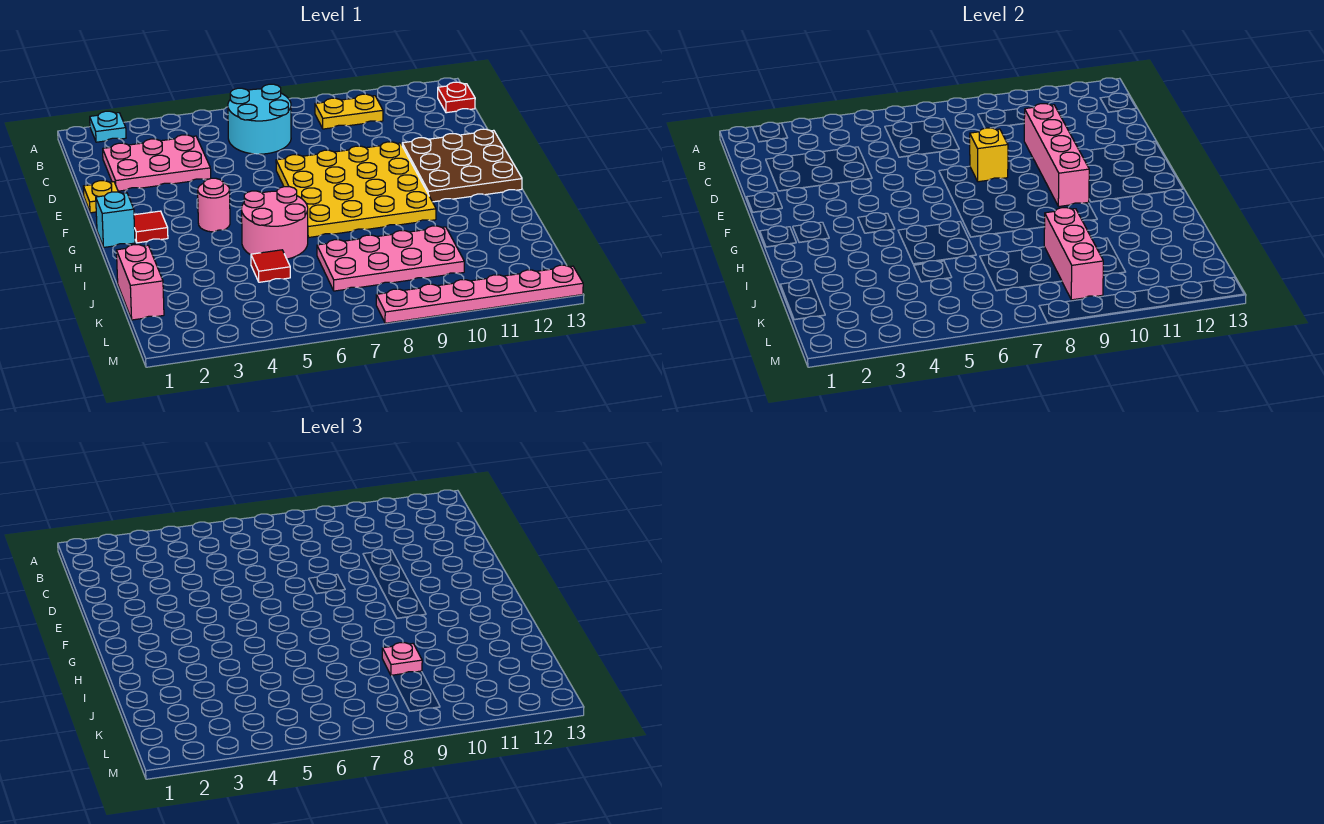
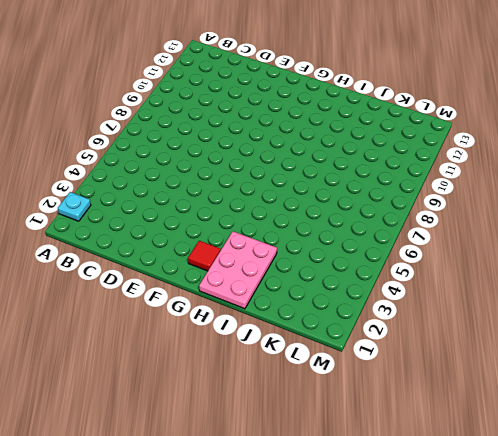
pink plate H1:I3 level 1 -> pink plate C2:D4 level 1
none -> cyan round brick B6:C7 level 1
none -> yellow plate B9:B10 level 1
none -> red plate B13 level 1

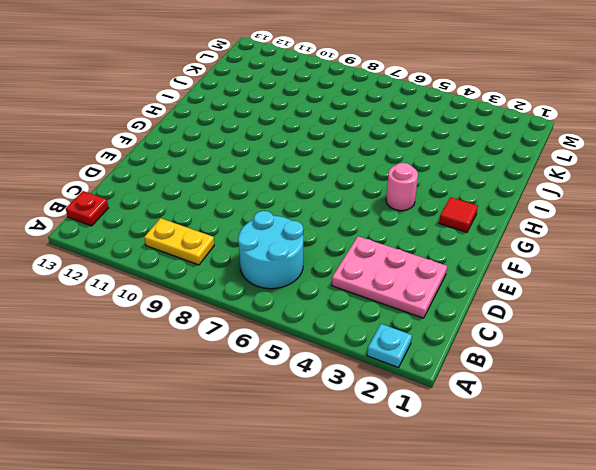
none -> yellow plate E1 level 1
none -> yellow plate E7:H10 level 1
none -> brown plate E11:G13 level 1

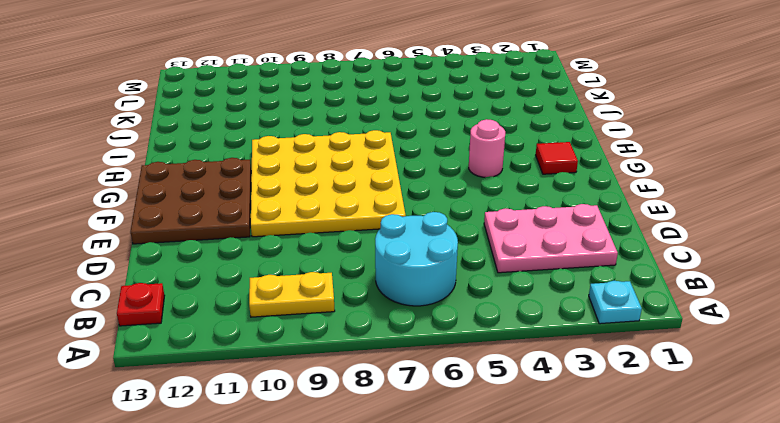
none -> yellow plate E1 level 1
none -> cyan brick G1 level 1
none -> pink round brick H5:I6 level 1

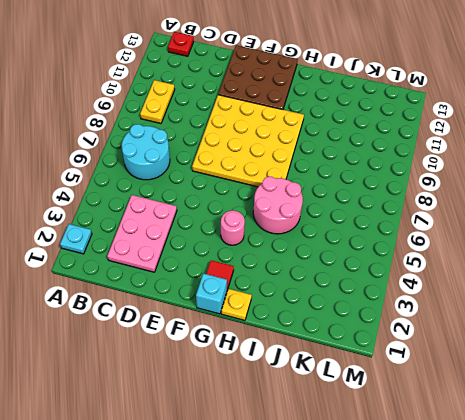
yellow plate H1 level 1 -> yellow plate E1 level 1
none -> pink brick J1:K1 level 1
none -> red tile J5 level 1
none -> pink plate J7:K10 level 1

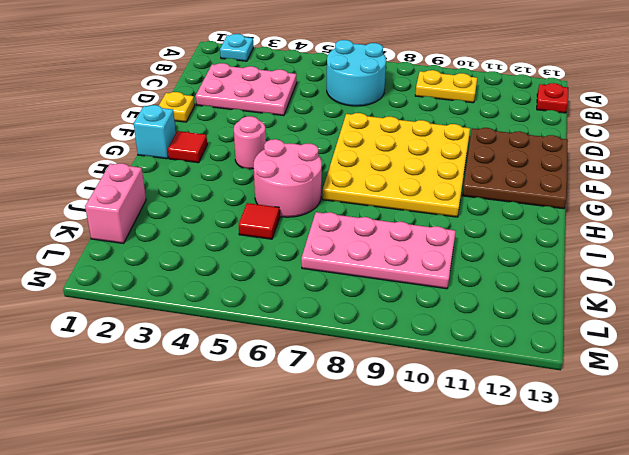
none -> pink plate M8:M13 level 1
none -> pink brick D10:G10 level 2
none -> yellow brick E8 level 2

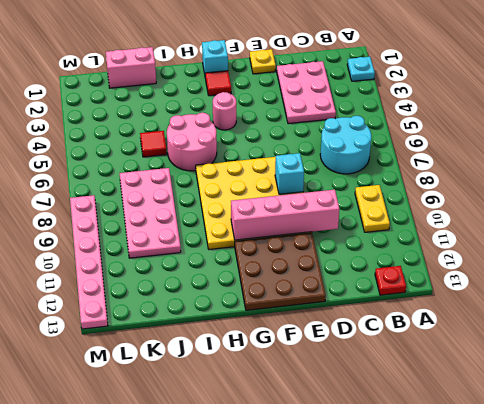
cyan brick E8 level 2 -> yellow brick E8 level 2
none -> pink brick J9:L9 level 2
none -> pink plate J9 level 3

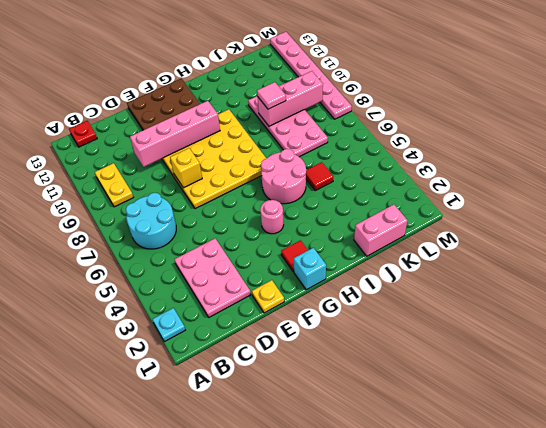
pink tile J9 level 3 -> pink plate J9 level 3

